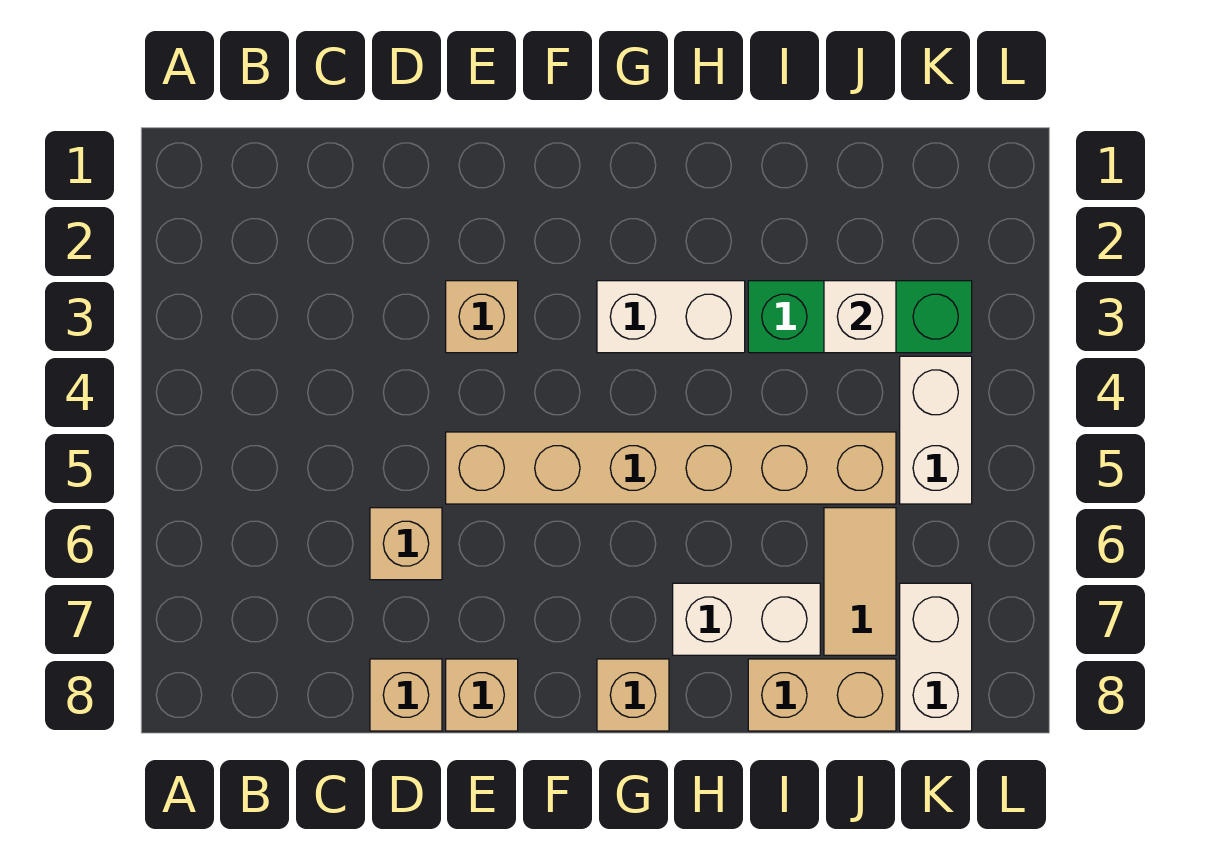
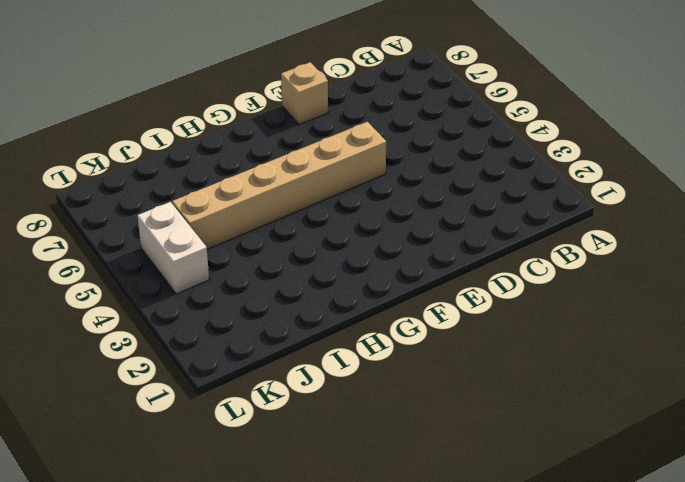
none -> tan brick D6 level 1
none -> tan brick D8 level 1
none -> tan brick E3 level 1

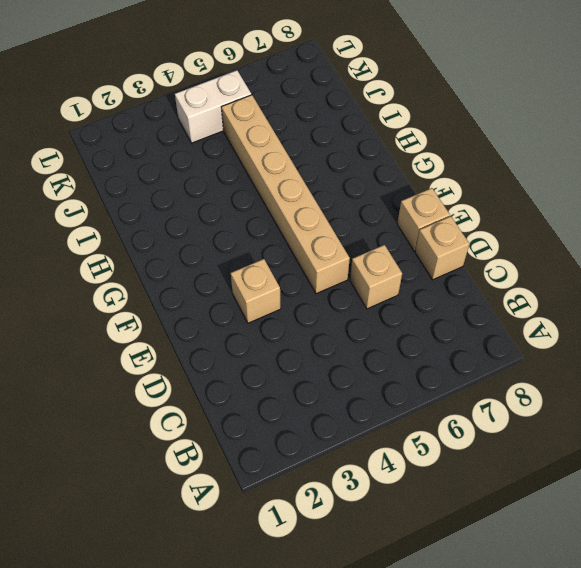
none -> white brick G3:H3 level 1
none -> tan brick G8 level 1
none -> white brick H7:I7 level 1

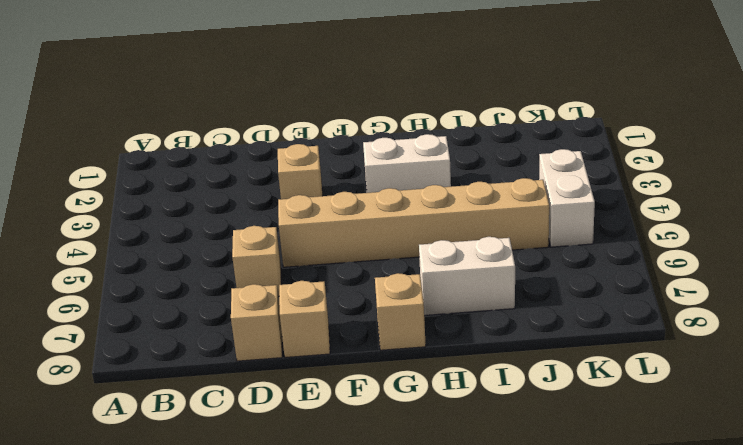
none -> green brick I3:K3 level 1
none -> tan brick I8:J8 level 1
none -> tan tile J6:J7 level 1

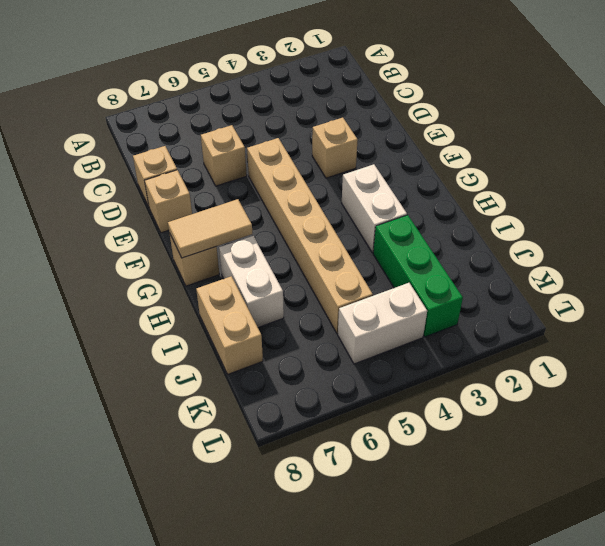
tan tile G7:G8 level 2 -> tan tile J6:J7 level 1
none -> white brick K7:K8 level 1
none -> white brick J3 level 2

